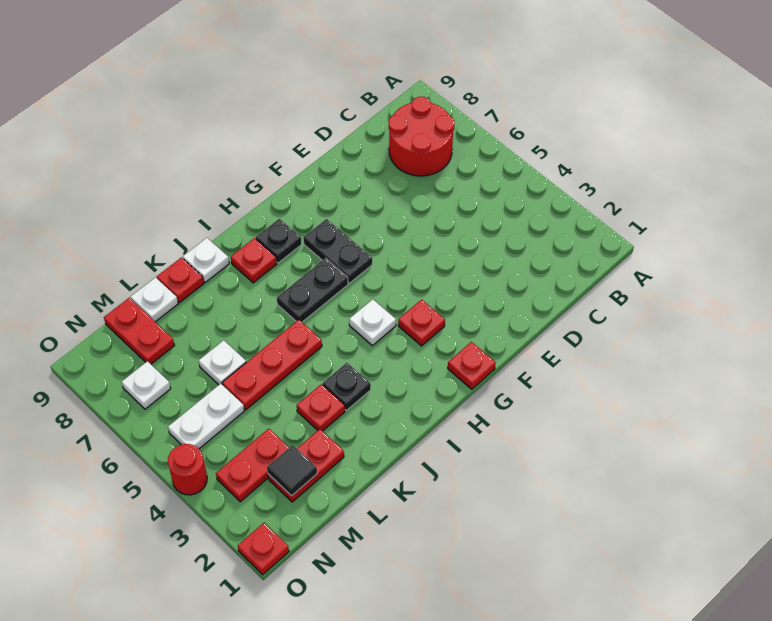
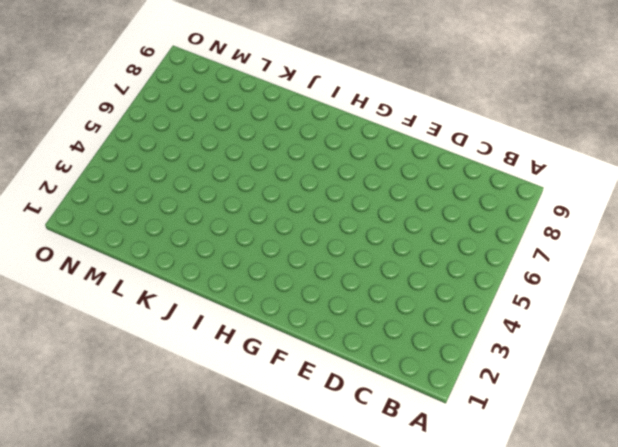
none -> red round brick B7:C8 level 1
none -> red plate G1 level 1
none -> red plate G3 level 1

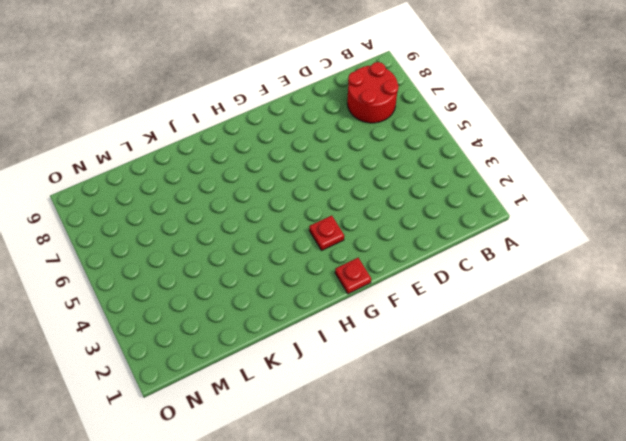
none -> black plate G6:G7 level 1
none -> white plate H4 level 1
none -> black plate H6:I6 level 1

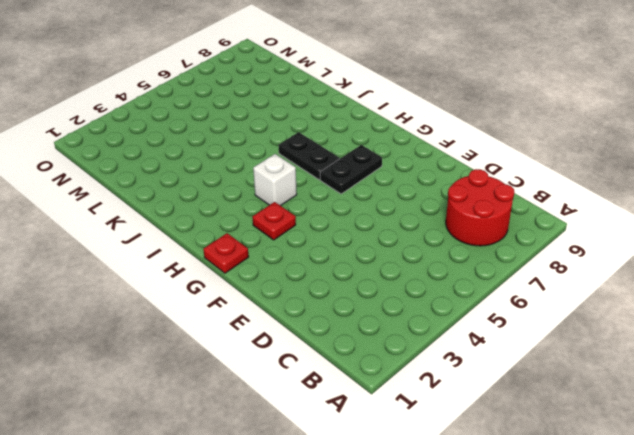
white brick H4 level 1 -> white plate H4 level 1
none -> black plate H8 level 1
none -> red plate I8 level 1
none -> black plate J3 level 1

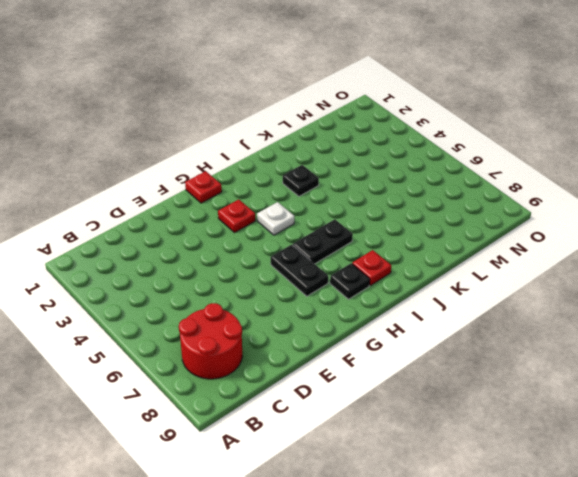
none -> red plate J5:L5 level 1
none -> white plate J9 level 1
none -> red plate K3 level 1

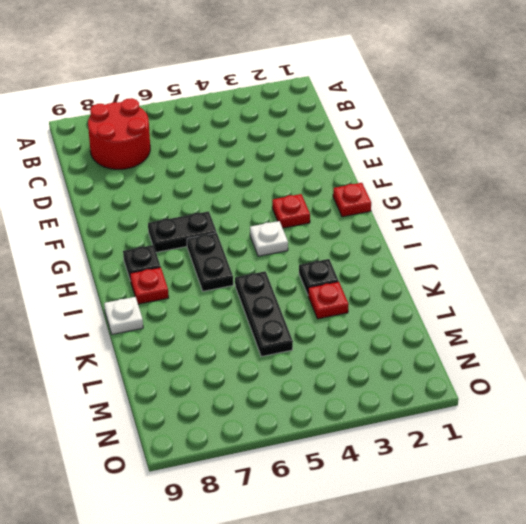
black plate J5:L5 level 1 -> red plate J5:L5 level 1
none -> red plate K9 level 1
none -> red plate L2:M2 level 1
none -> white plate L6 level 1

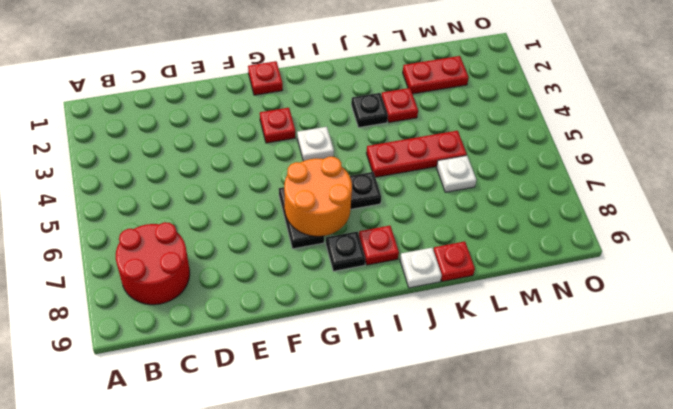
orange round brick G6:H7 level 2 -> none
none -> white plate L9 level 1
none -> red plate M3:N3 level 1
none -> white plate M5:N5 level 1

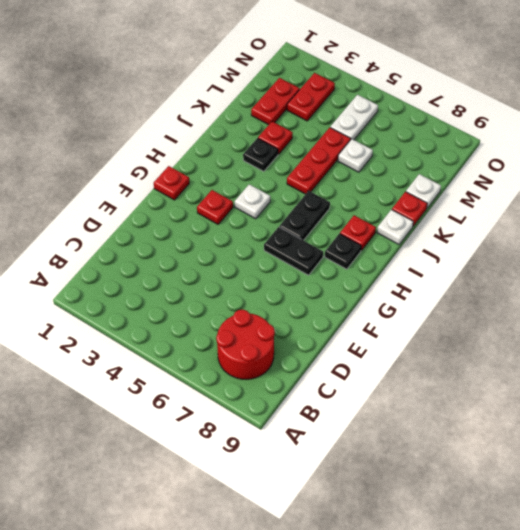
none -> red plate M8:M9 level 1
none -> white plate N7 level 1
none -> red plate O1 level 1

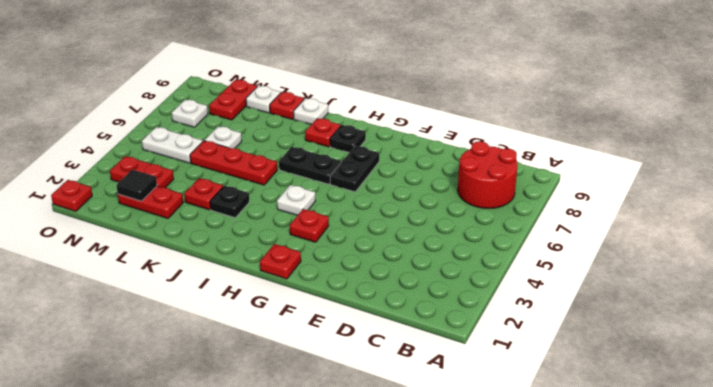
none -> red round brick O4 level 1

